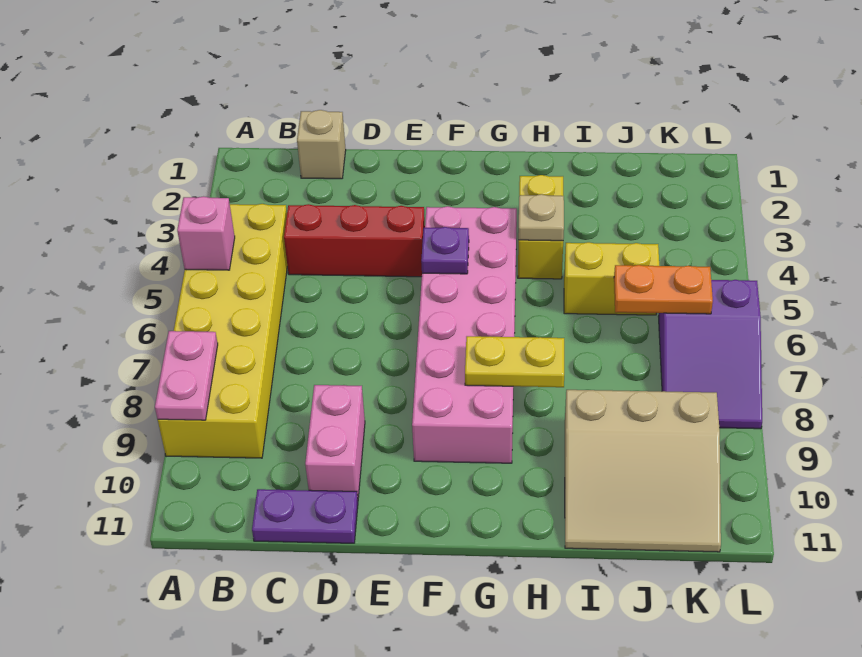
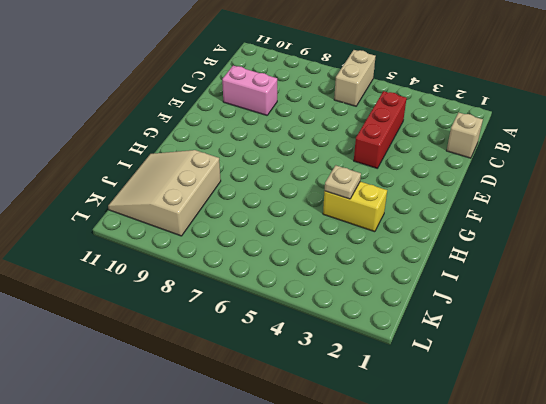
tan brick A6:B6 level 1 -> yellow brick A4:B9 level 1
none -> purple plate C11:D11 level 1
none -> pink brick F4:G9 level 1
none -> yellow brick I5:J5 level 1

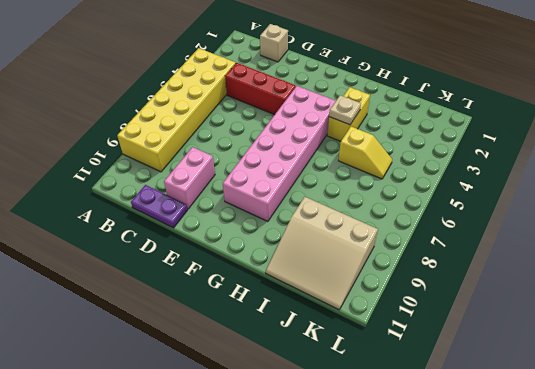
yellow slope I5:J5 level 1 top I -> yellow brick I5:J5 level 1
none -> purple slope K6:L8 level 1 top 6
none -> pink brick A5 level 2
none -> pink plate A8:A9 level 2

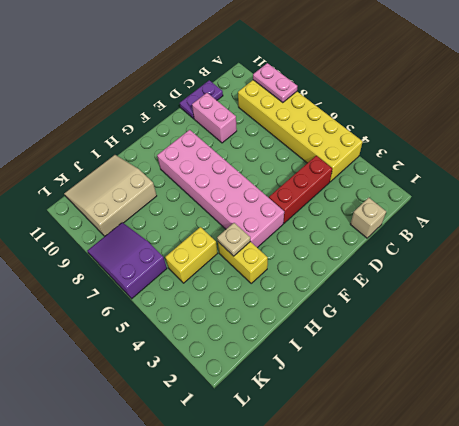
none -> pink brick A5 level 2
none -> purple plate F5 level 2
none -> yellow plate G8:H8 level 2

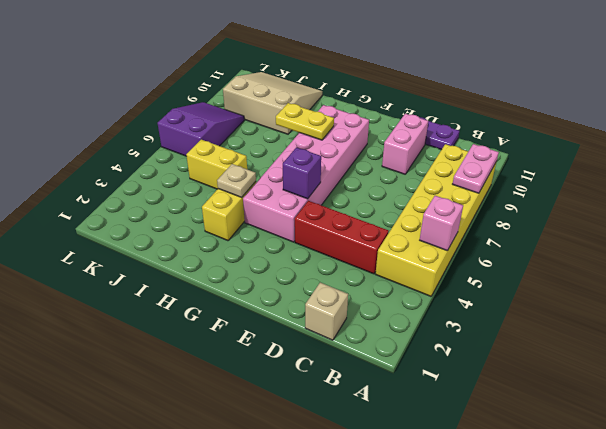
purple brick F5 level 2 -> purple plate F5 level 2
none -> orange plate J6:K6 level 2

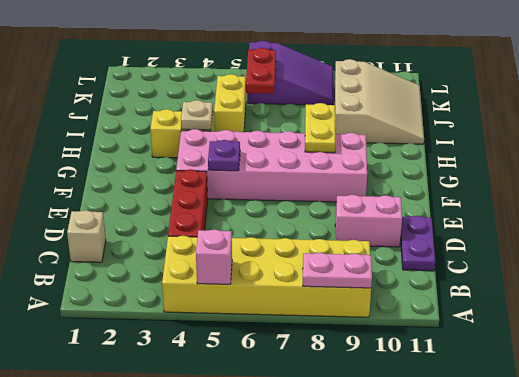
red plate J6:K6 level 2 -> orange plate J6:K6 level 2

